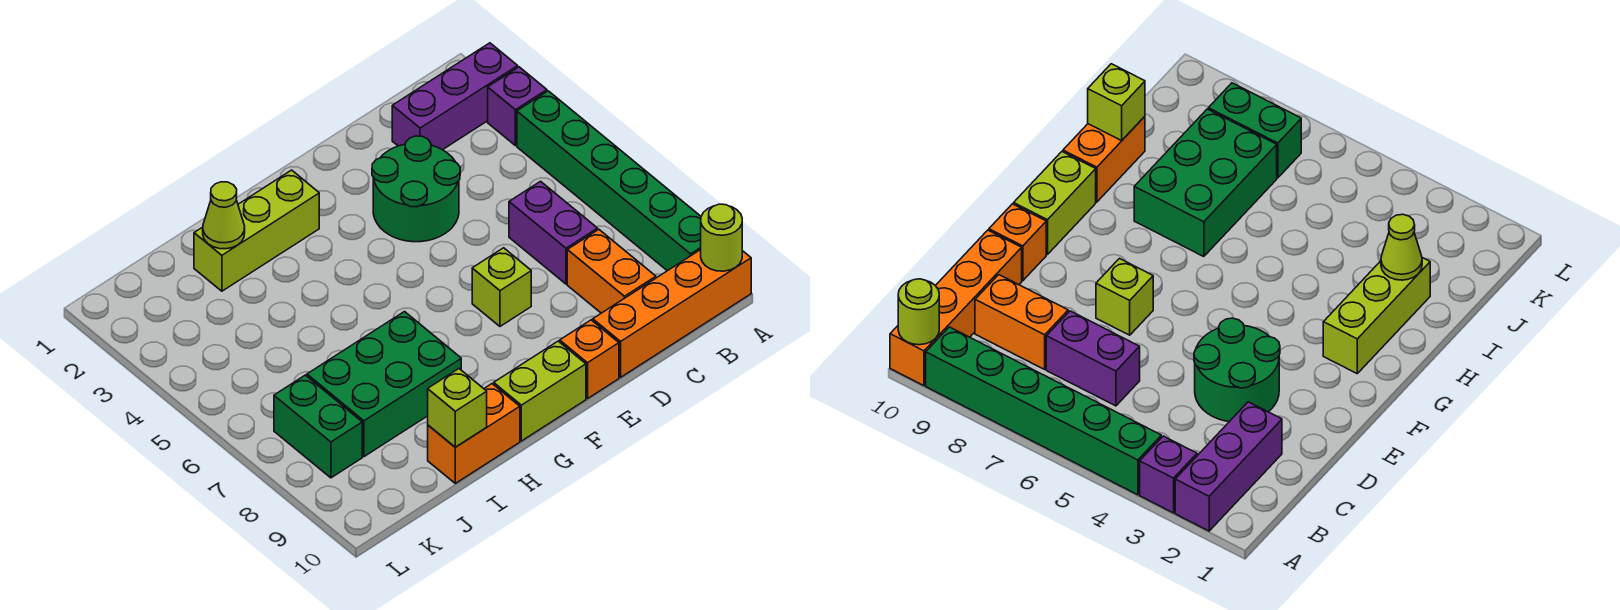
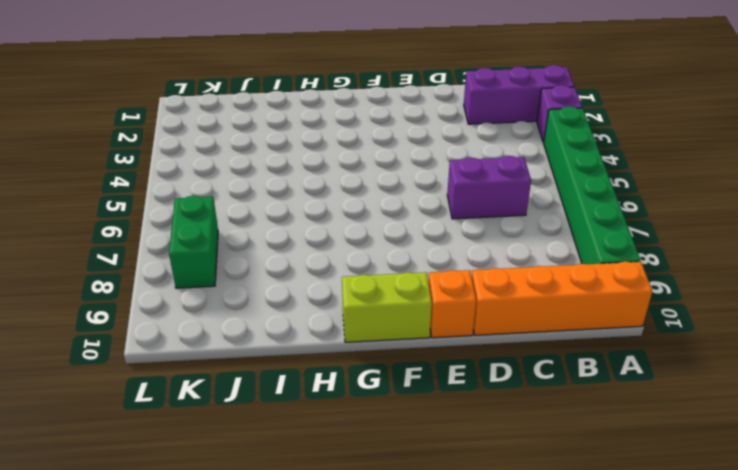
purple brick C6:D6 level 1 -> purple brick C6:C7 level 1
none -> orange brick C8:C9 level 1
none -> green round brick D3:E4 level 1
none -> lime brick E7 level 1

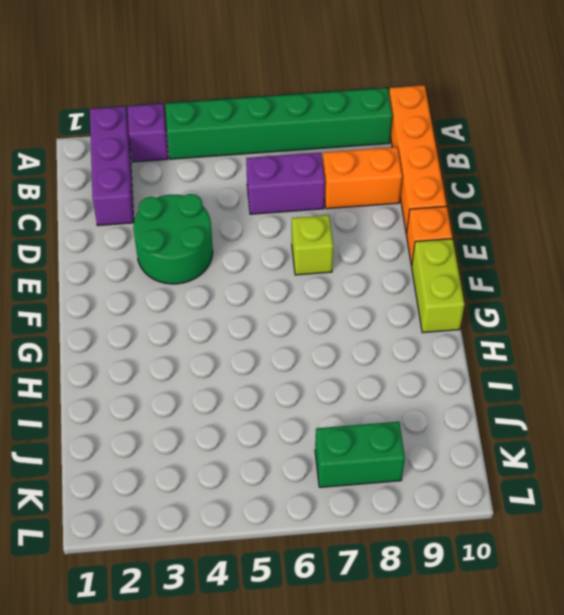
none -> lime brick G2:I2 level 1
none -> green brick H7:J8 level 1
none -> orange brick H10:I10 level 1

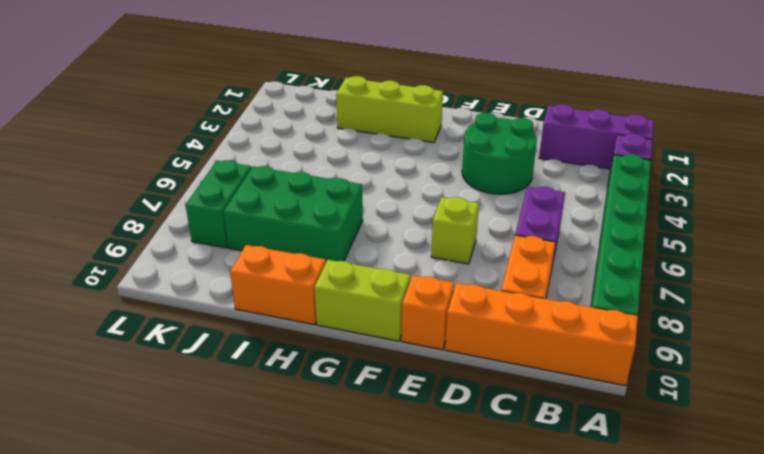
none -> lime round brick A10 level 2
none -> lime cone I2 level 2
none -> lime brick I10 level 2

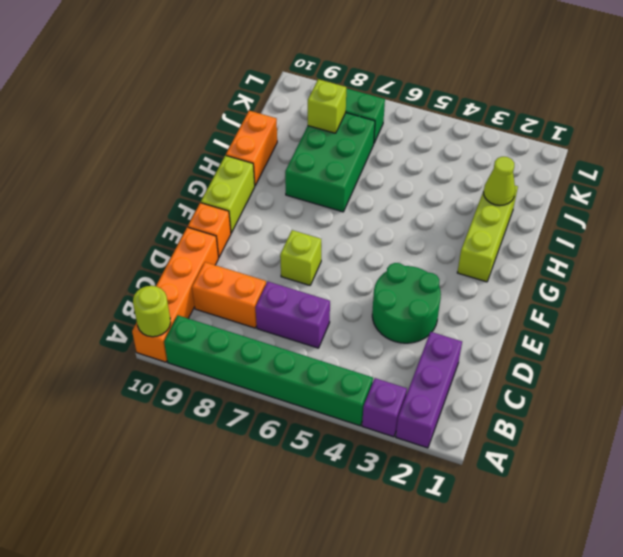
lime brick J8 level 2 -> lime brick I10 level 2

